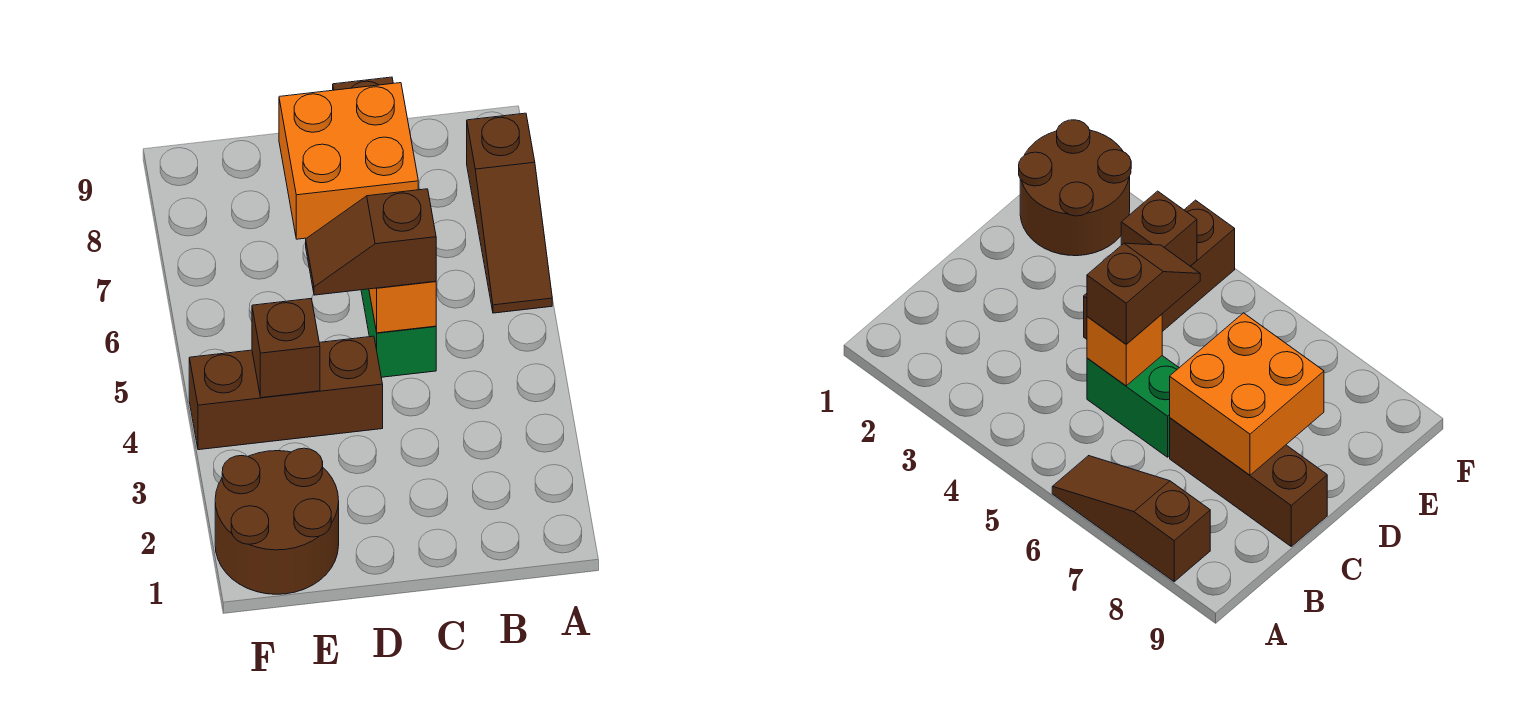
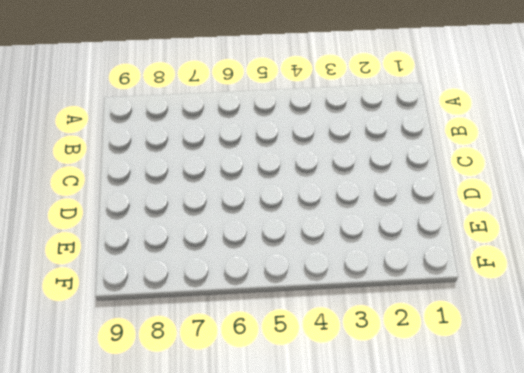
none -> brown slope A6:A8 level 1 top 8
none -> green brick C5:C6 level 1

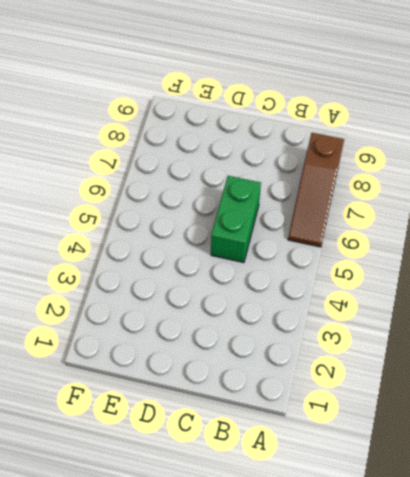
none -> brown brick C7:C9 level 1
none -> brown brick D4:F4 level 1

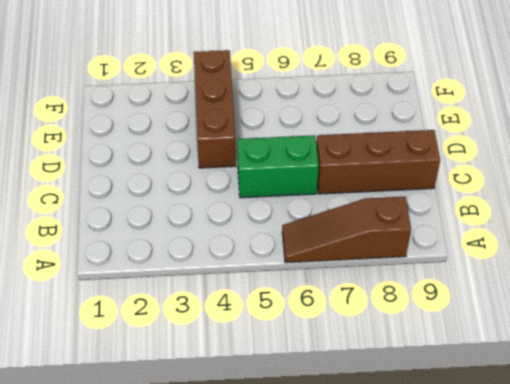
none -> brown round brick E1:F2 level 1
none -> orange brick C5 level 2

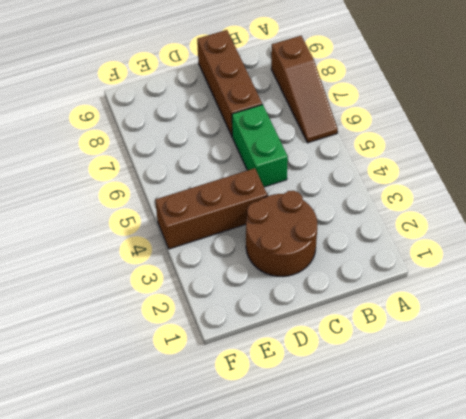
brown round brick C2:D3 level 1 -> brown round brick E1:F2 level 1
none -> orange brick C5 level 2
none -> orange brick C7:D8 level 2

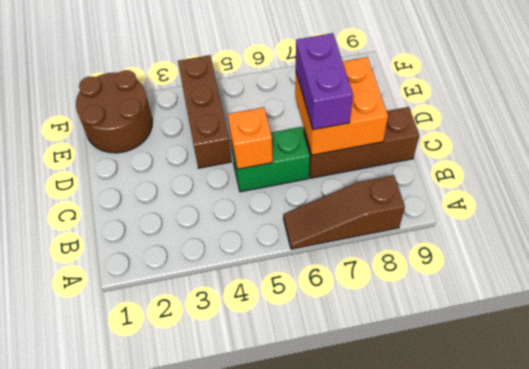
purple brick C7:D7 level 3 -> none
none -> brown brick E4 level 2
none -> brown slope C5:D5 level 3 top C

